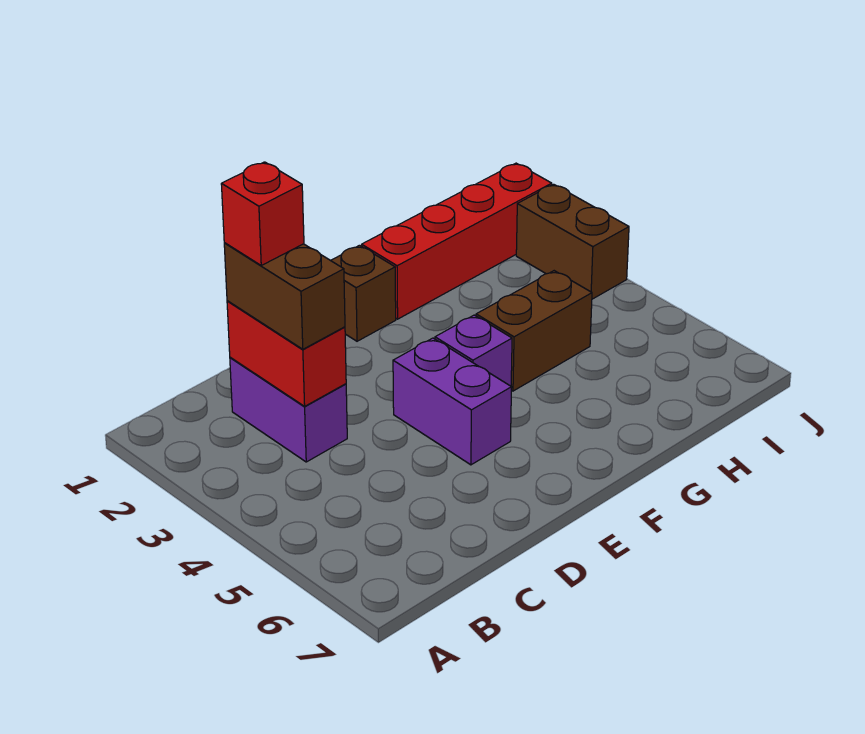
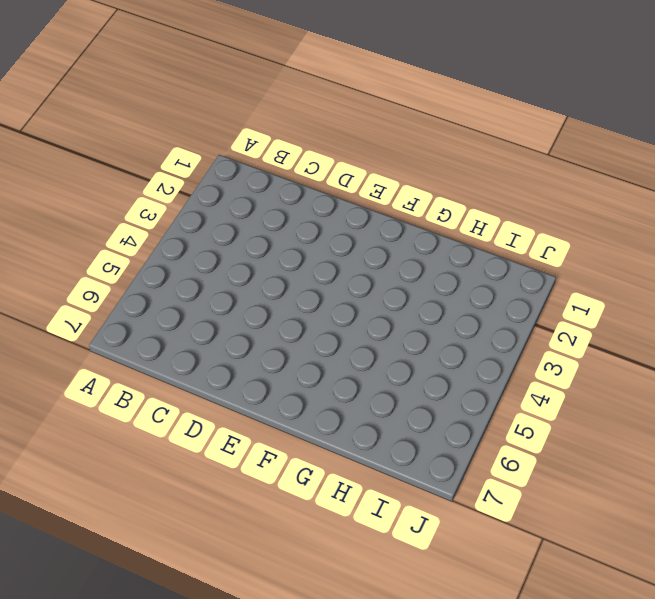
none -> purple brick C2:C3 level 1
none -> purple brick E4:E5 level 1

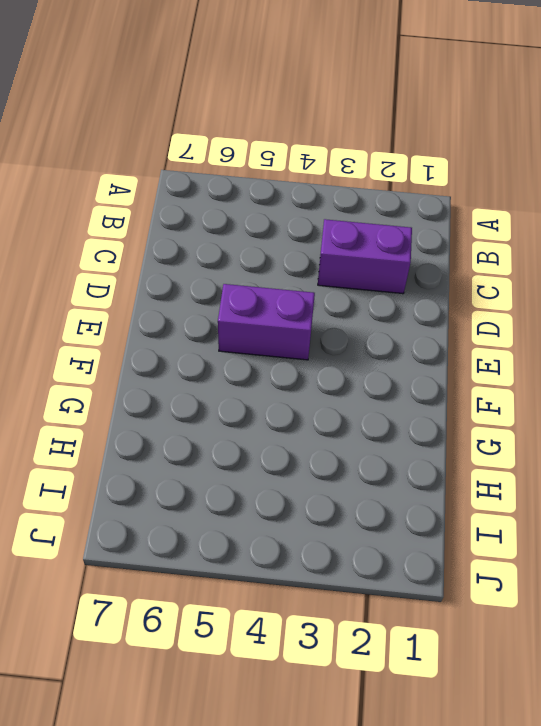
none -> brown brick F1 level 1
none -> purple brick F4 level 1

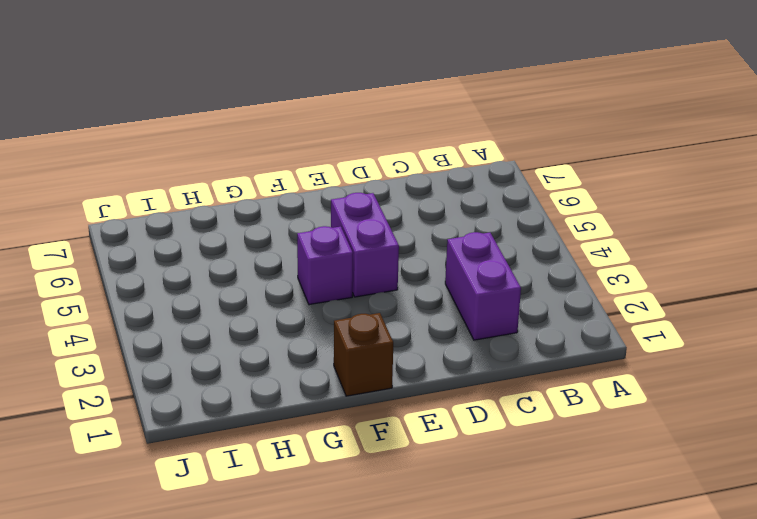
none -> red brick G1:J1 level 1
none -> brown brick G4:H4 level 1

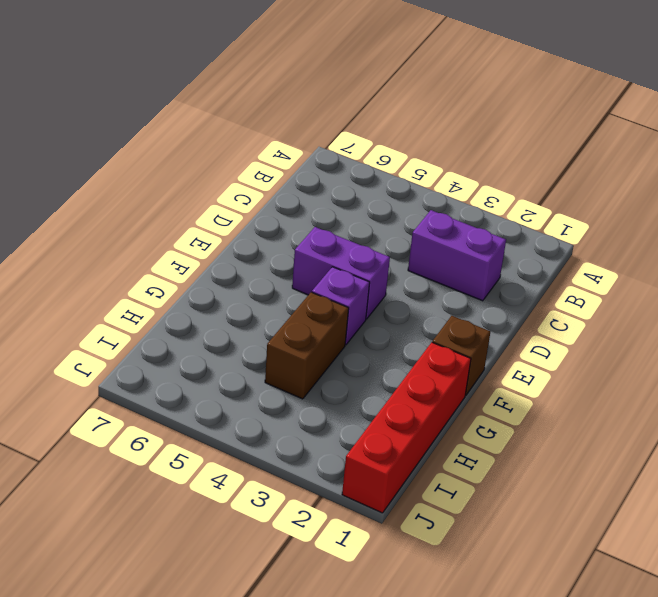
none -> brown brick J2:J3 level 1
none -> red brick C2:C3 level 2

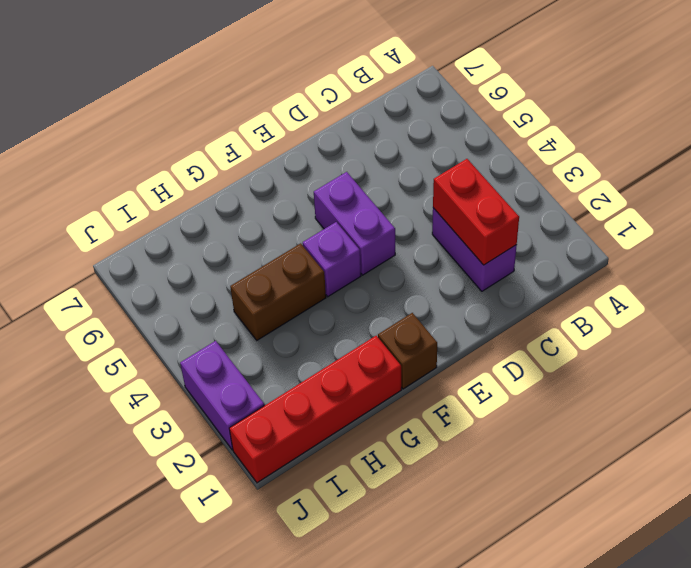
purple brick J2:J3 level 1 -> brown brick J2:J3 level 1
none -> brown brick C2:C3 level 3
none -> red brick C2 level 4

